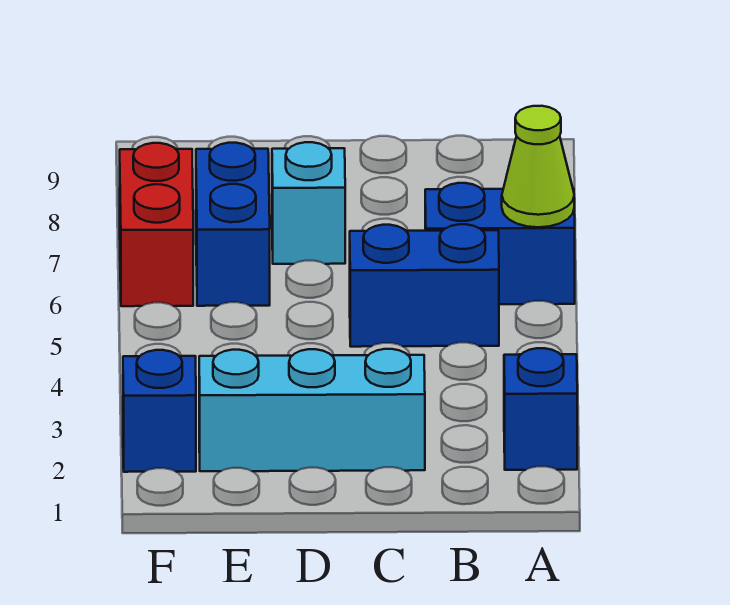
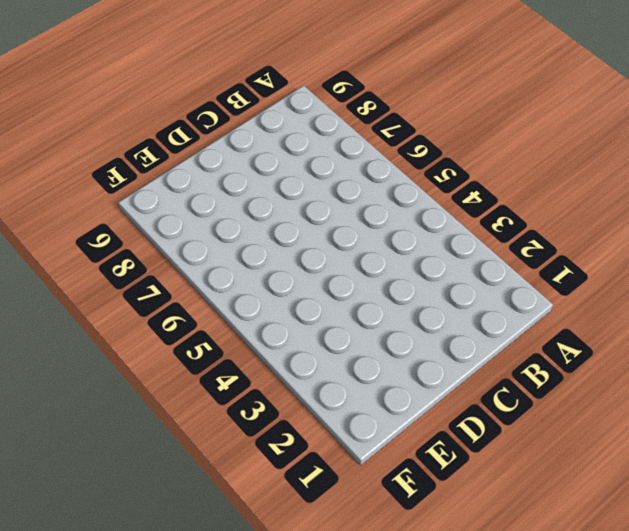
none -> blue brick A2 level 1
none -> blue brick A6:B6 level 1

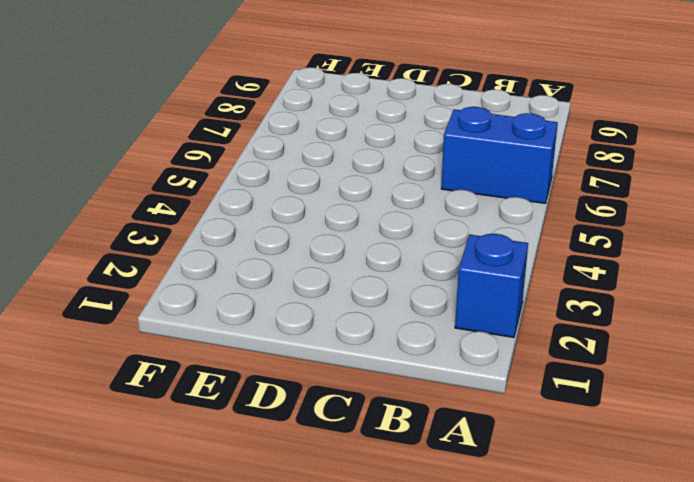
none -> blue brick B5:C5 level 1
none -> cyan brick C2:E2 level 1

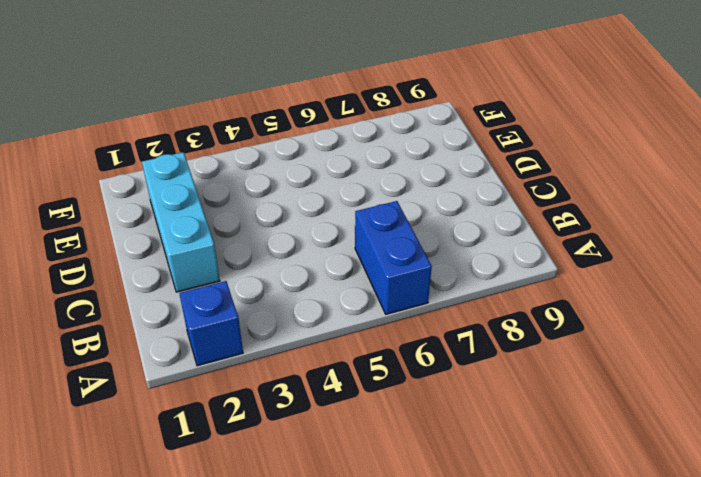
none -> blue brick B5:C5 level 1
none -> cyan brick D7 level 1

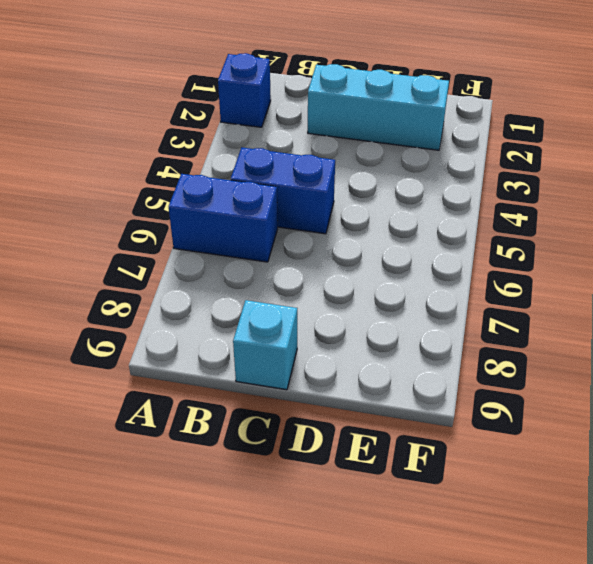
cyan brick C9 level 1 -> cyan brick D7 level 1
none -> blue brick E6:E7 level 1
none -> blue brick F2 level 1

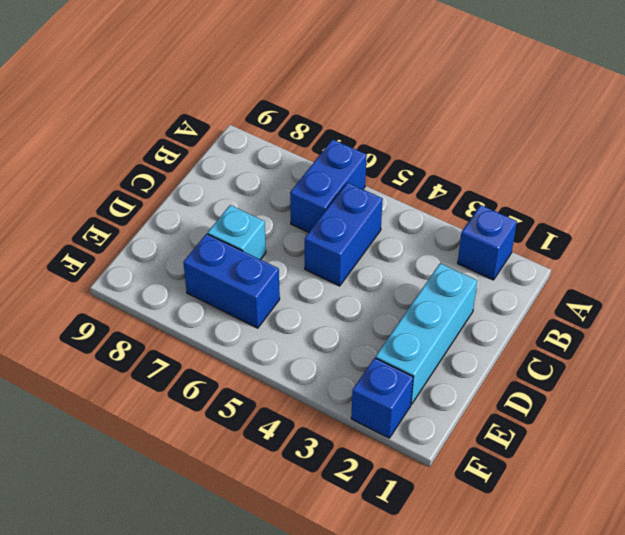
none -> red brick F6:F7 level 1
none -> lime cone A6 level 2

